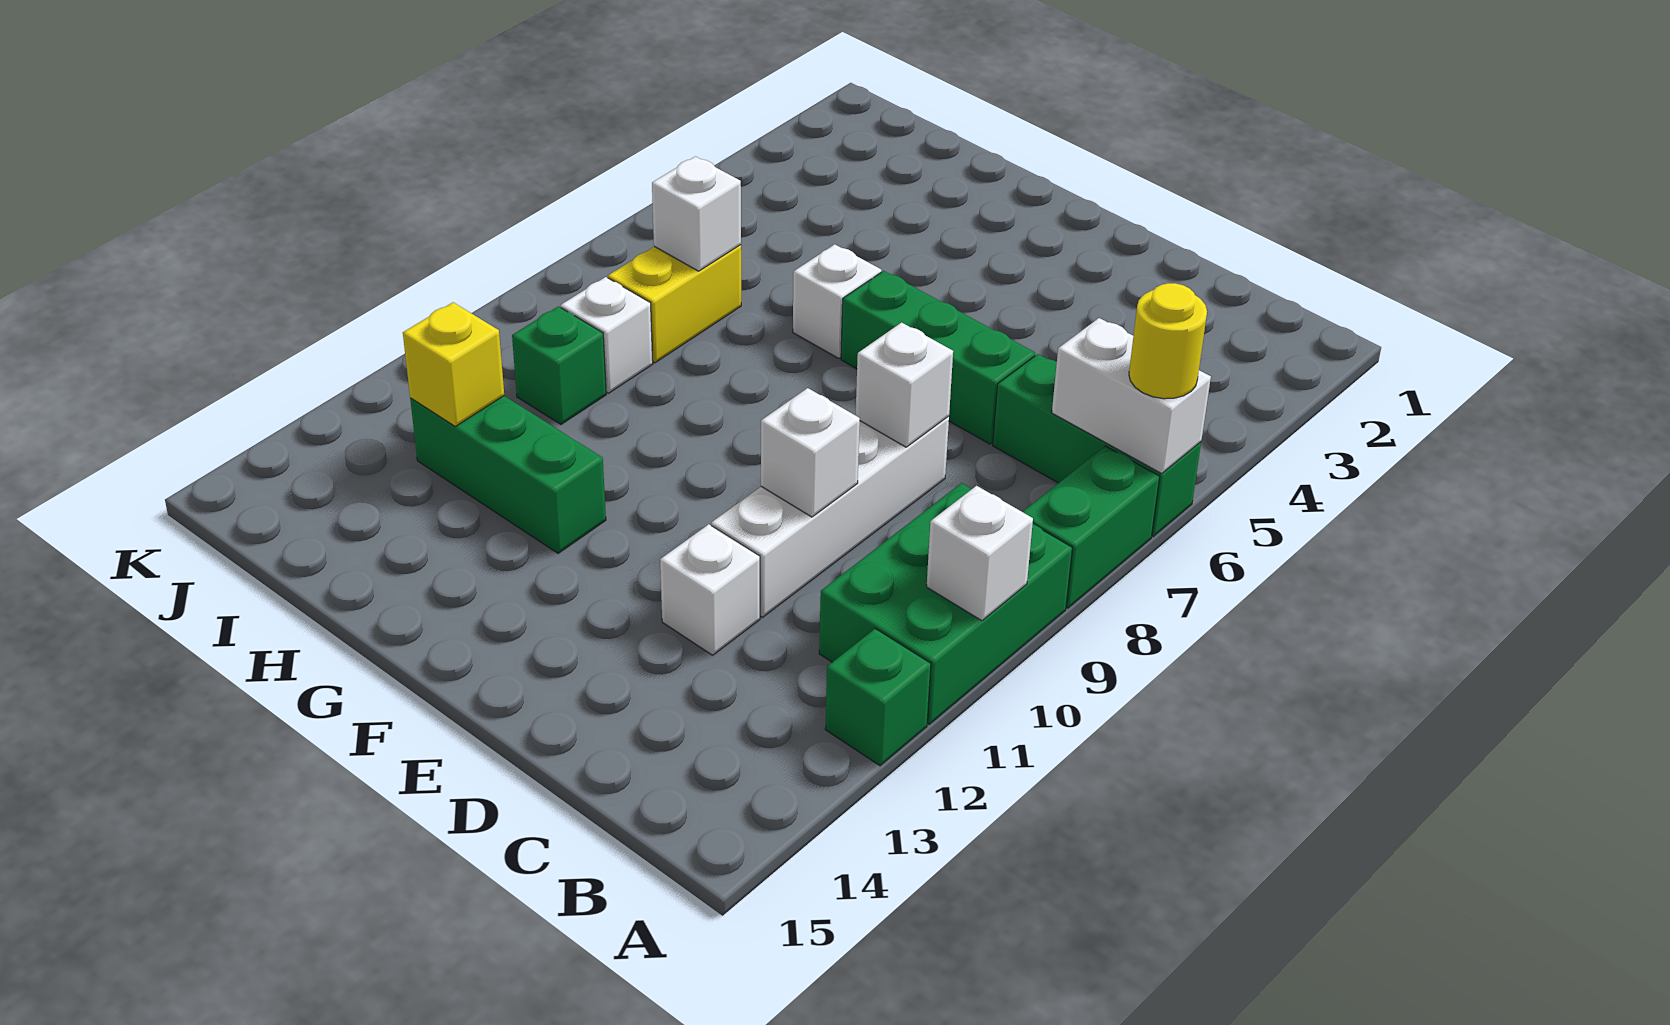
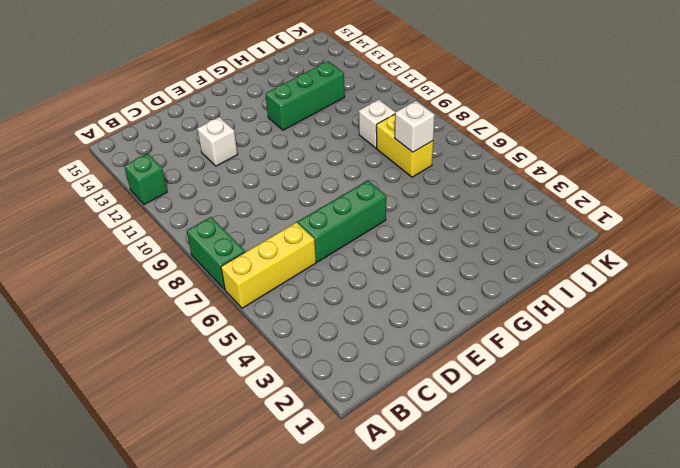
yellow brick A6:C6 level 1 -> green brick A6:C6 level 1
none -> green brick A9:B11 level 1
none -> white brick D8:D11 level 1
none -> white brick G6 level 1

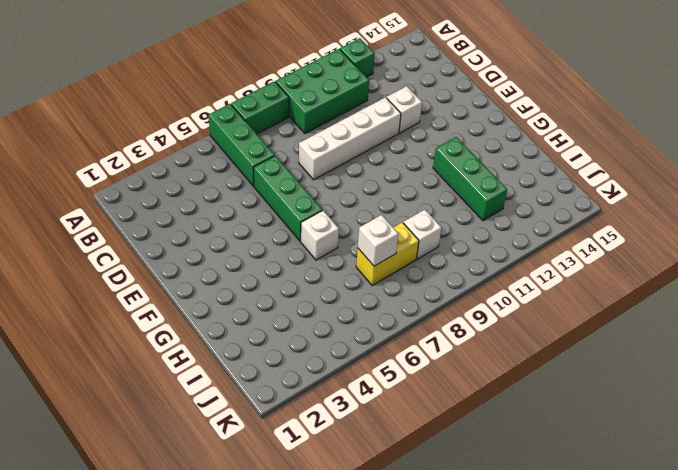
none -> green brick I10 level 1
none -> white brick A6:B6 level 2
none -> white brick A10 level 2

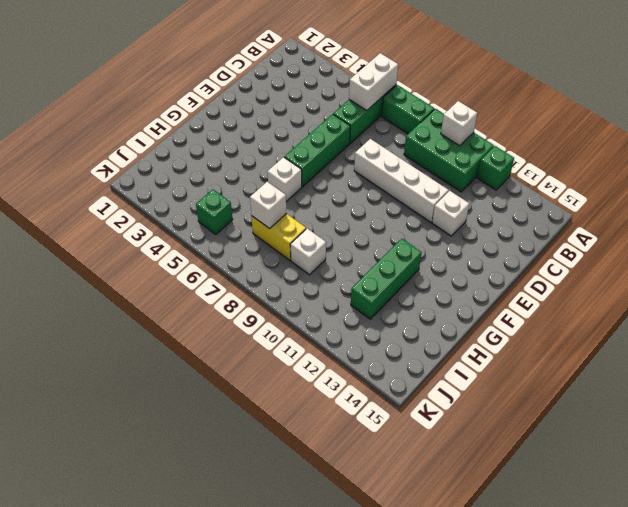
green brick J5 level 1 -> green brick I10 level 1
none -> white brick D8 level 2
none -> white brick D10 level 2
none -> yellow brick I12 level 2

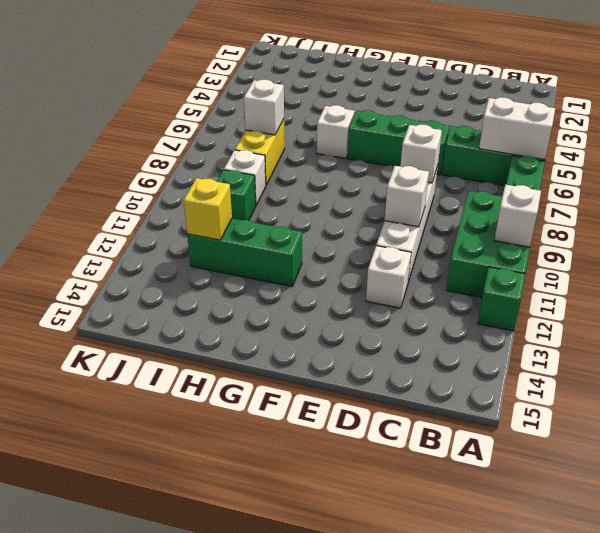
none -> yellow round brick A6 level 3

